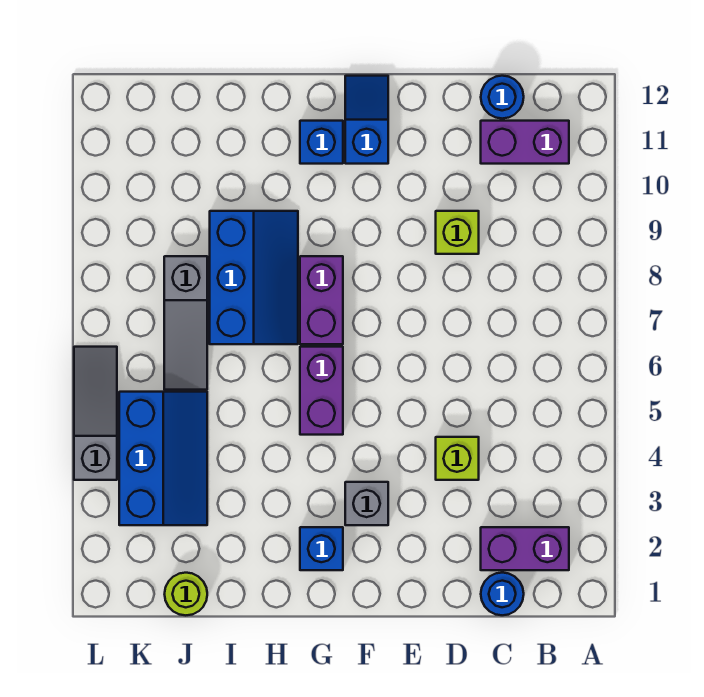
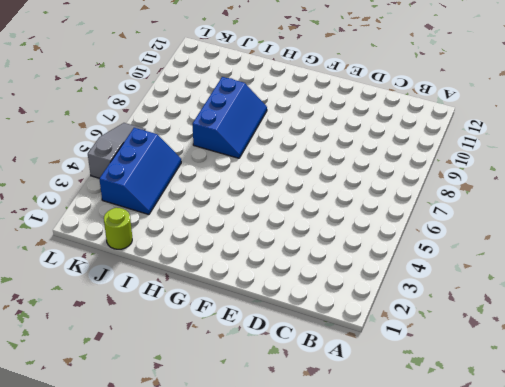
none -> purple brick B2:C2 level 1
none -> purple brick B11:C11 level 1
none -> blue round brick C1 level 1

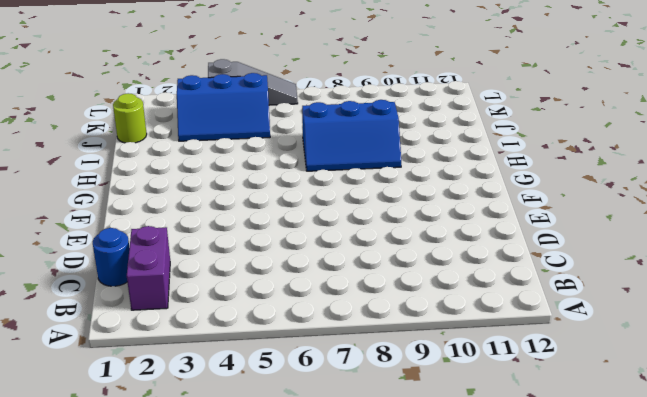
none -> purple brick B11:C11 level 1
none -> blue round brick C12 level 1
none -> lime brick D4 level 1

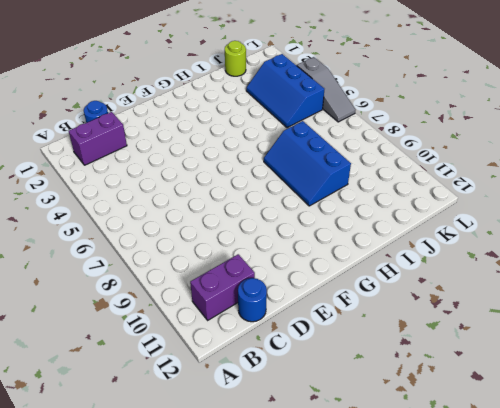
none -> lime brick D4 level 1
none -> lime brick D9 level 1
none -> grey brick F3 level 1

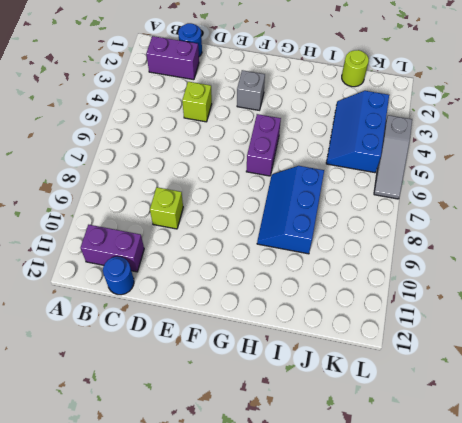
none -> blue slope F11:F12 level 1 top 11
none -> blue brick G2 level 1
none -> purple brick G7:G8 level 1

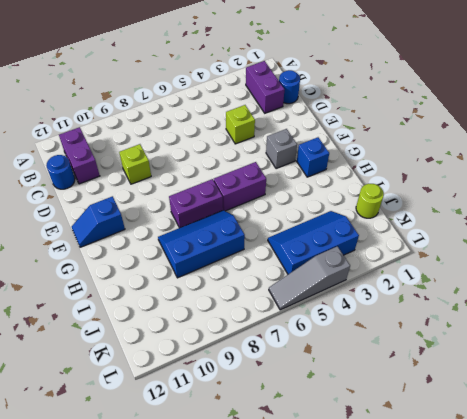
none -> blue brick G11 level 1
none -> grey slope J6:J8 level 1 top 8

